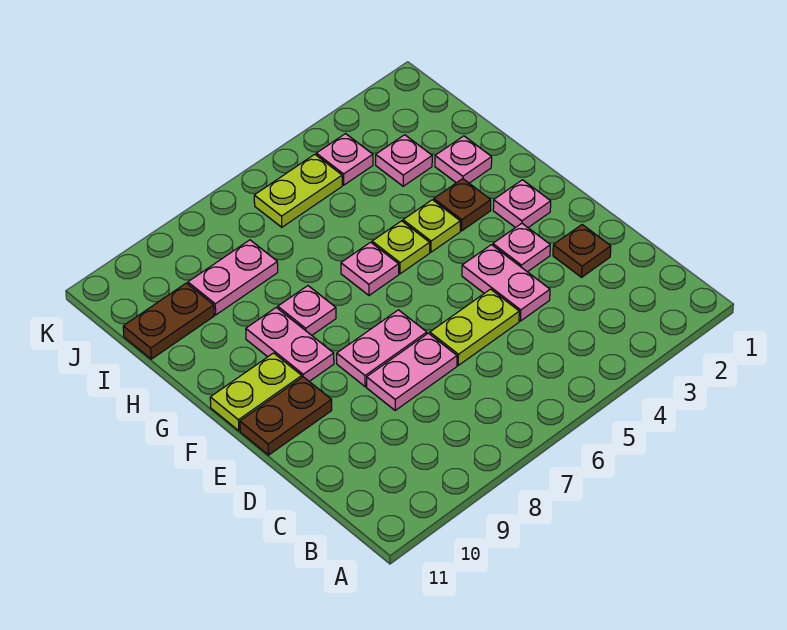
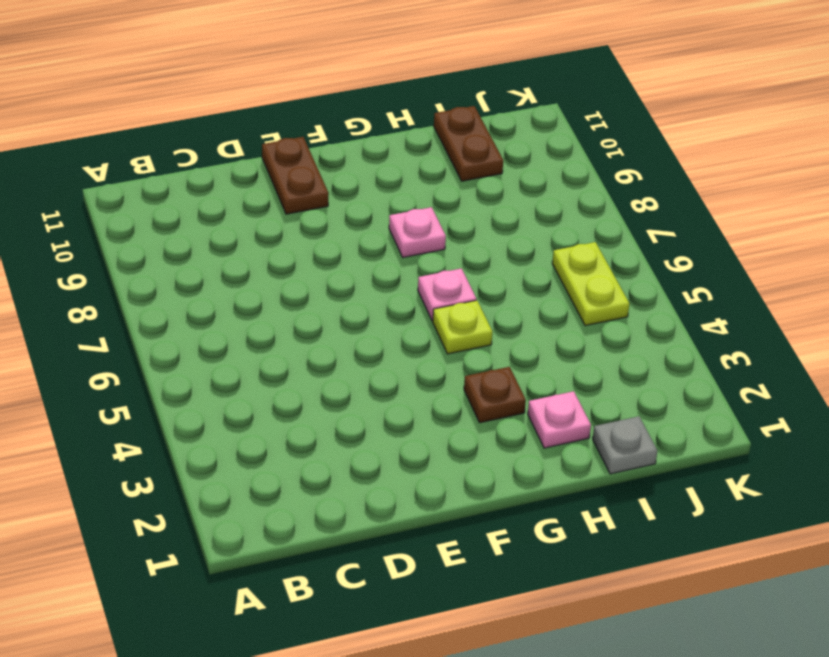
grey plate I1 level 1 -> none
none -> brown plate D2 level 1
none -> pink plate D4:E4 level 1
none -> lime plate D5:D6 level 1

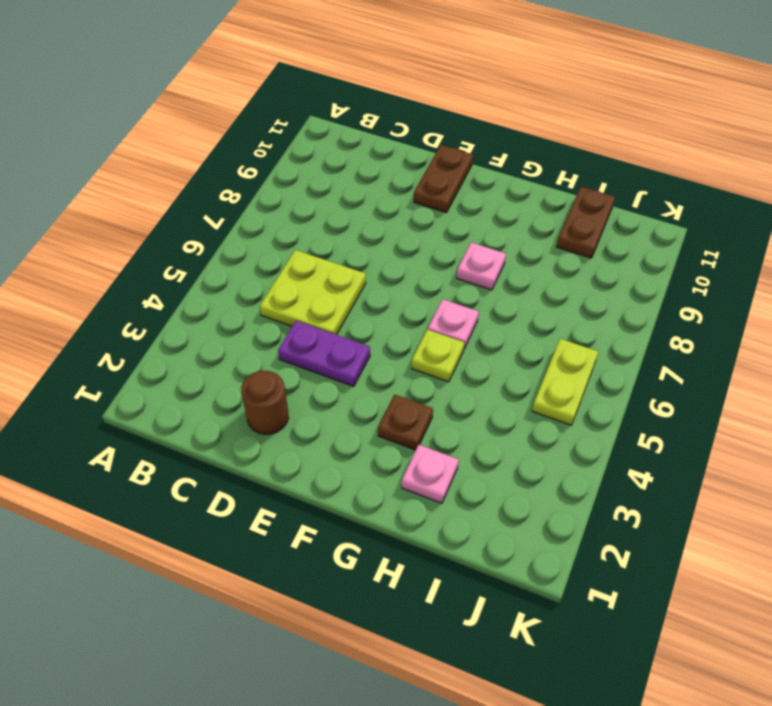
lime plate C5:D6 level 1 -> lime plate D5:D6 level 1
brown round brick D2 level 1 -> brown plate D2 level 1
purple plate D4:E4 level 1 -> pink plate D4:E4 level 1
none -> pink plate D7:D8 level 1
none -> pink plate E3 level 1
none -> pink plate E7:E8 level 1

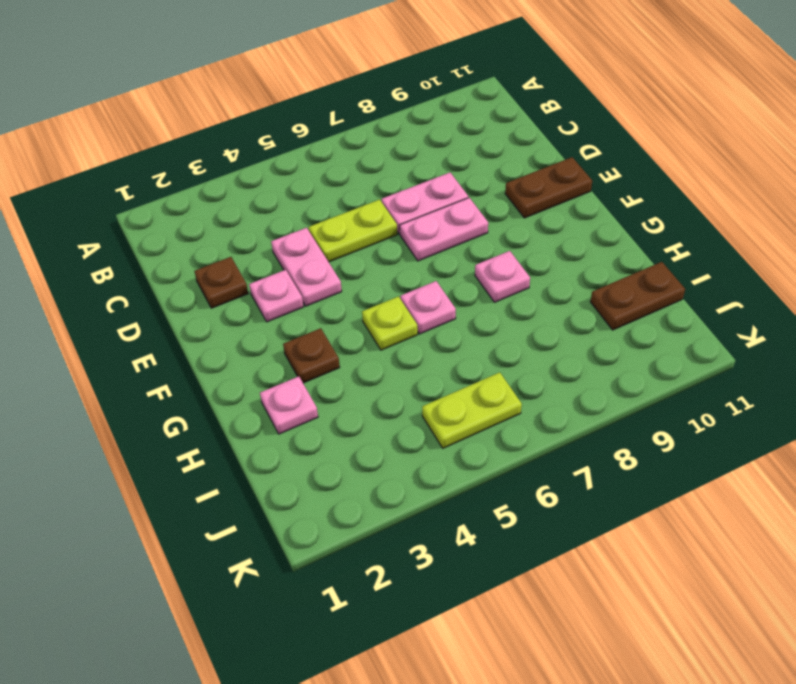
none -> pink plate F2 level 1
none -> pink plate F9:G9 level 1
none -> lime plate F10:F11 level 1

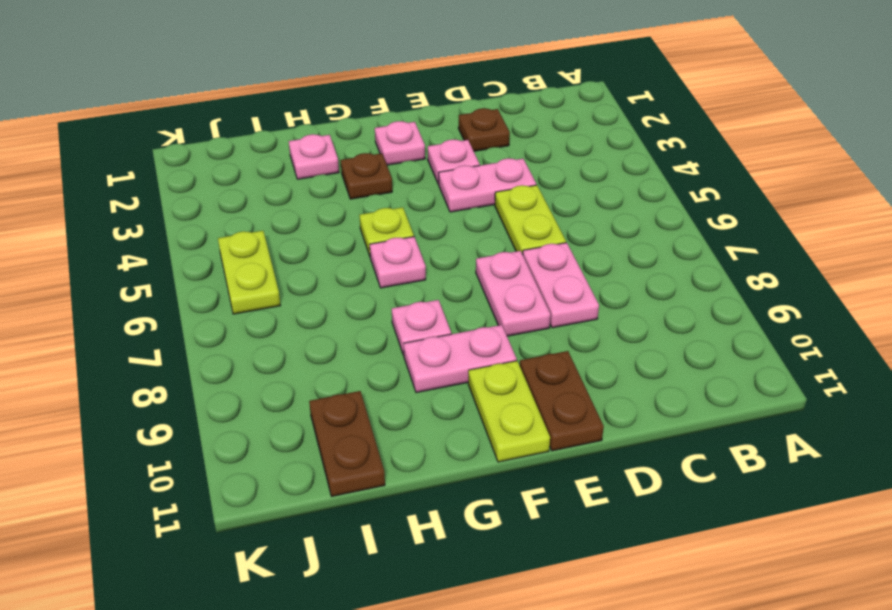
none -> lime plate G4 level 1
none -> pink plate I3 level 1
none -> pink plate I8:I9 level 1

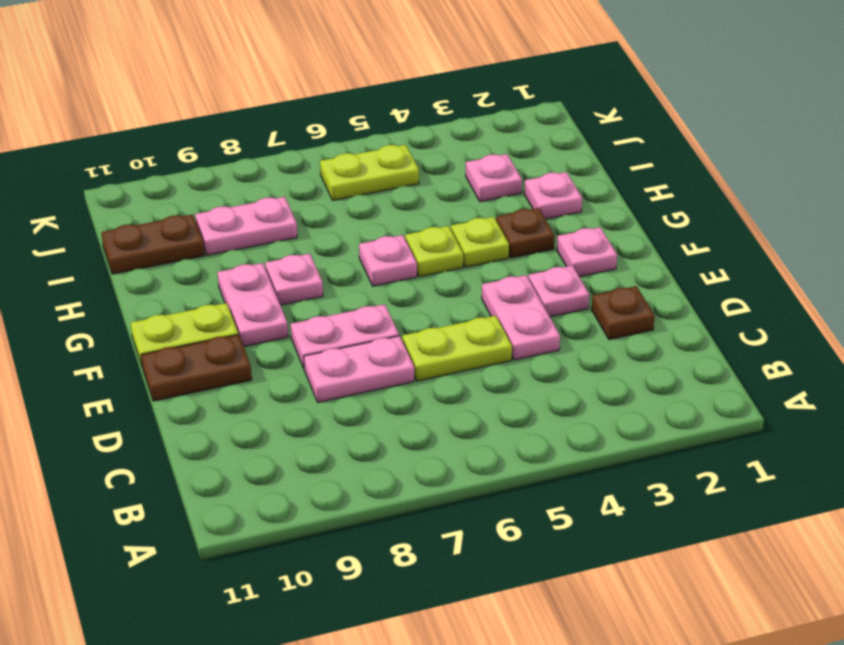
none -> pink plate J4 level 1

